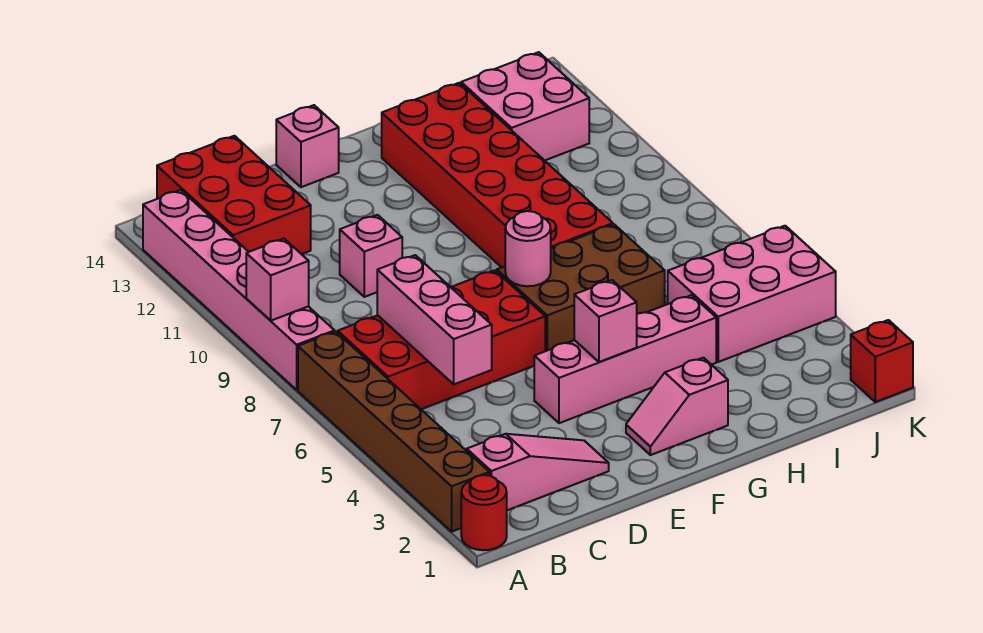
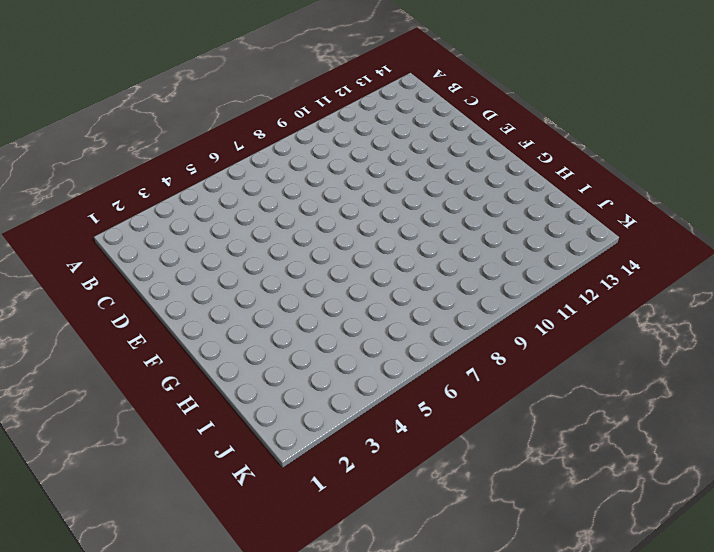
none -> red round brick A1 level 1
none -> brown brick A2:A7 level 1
none -> pink brick A8:A13 level 1

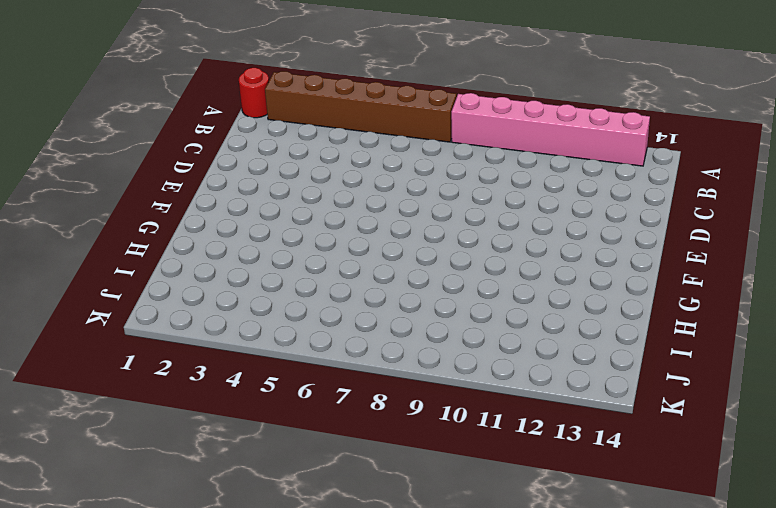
none -> pink slope B2:D2 level 1 top B
none -> red brick B6:E7 level 1
none -> red brick B12:C14 level 1

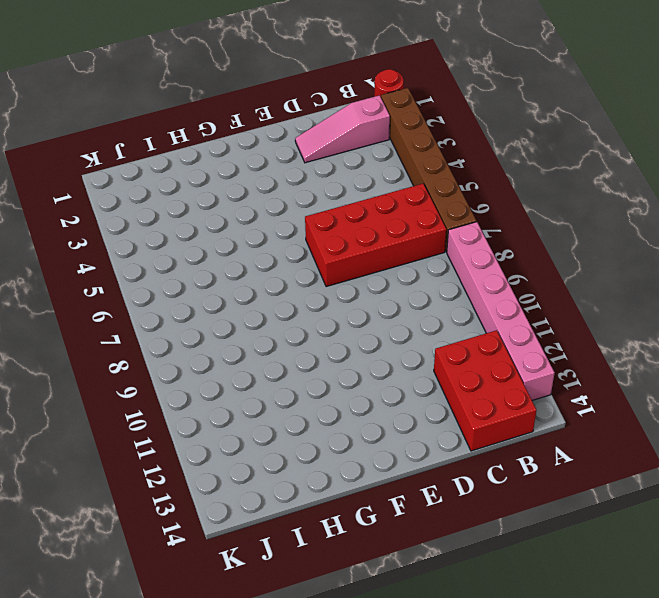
none -> pink brick D10 level 1
none -> pink brick E4:H4 level 1
none -> pink brick E14 level 1

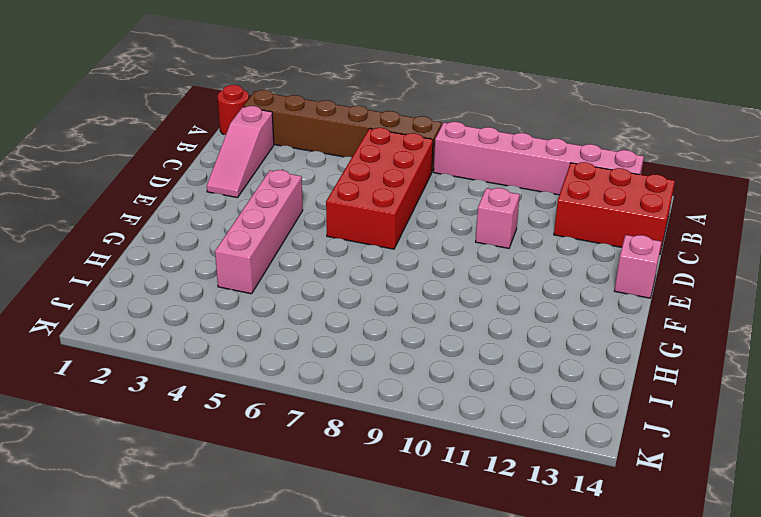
none -> pink slope F2:G2 level 1 top G
none -> brown brick F6:H7 level 1
none -> red brick G8:H13 level 1

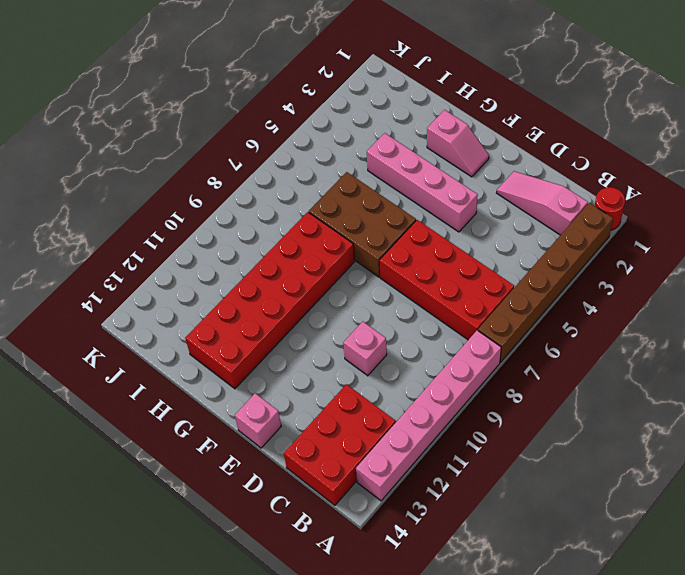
none -> pink brick I4:K5 level 1
none -> pink brick I12:J13 level 1
none -> red brick K1 level 1

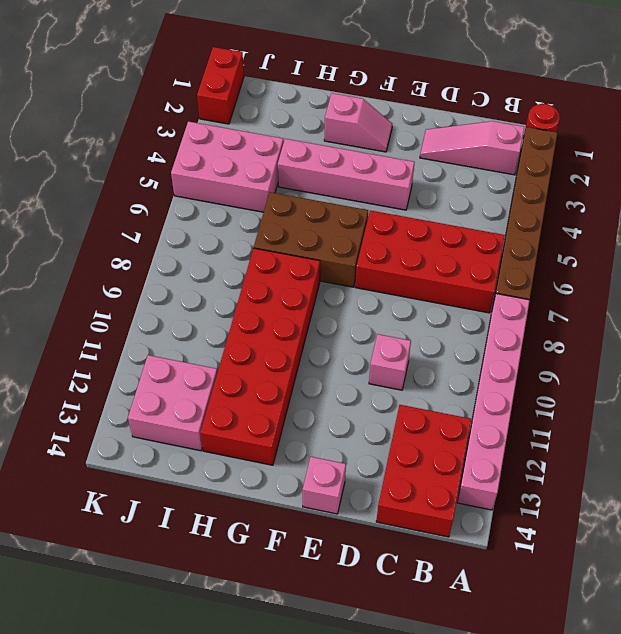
red brick K1:K2 level 1 -> red brick K1 level 1
none -> pink brick A9 level 2
none -> pink brick C5:C7 level 2
none -> pink brick F4 level 2

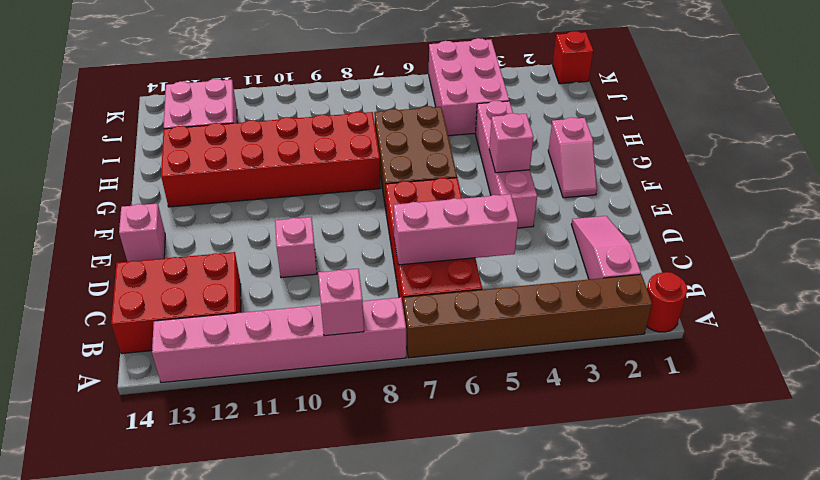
none -> pink round brick F7 level 2

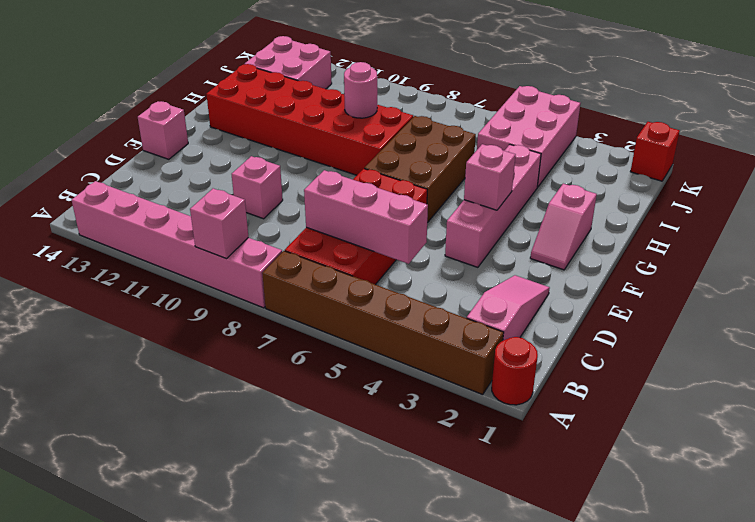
pink round brick H9 level 2 -> pink round brick F7 level 2
none -> red brick B12:C14 level 1

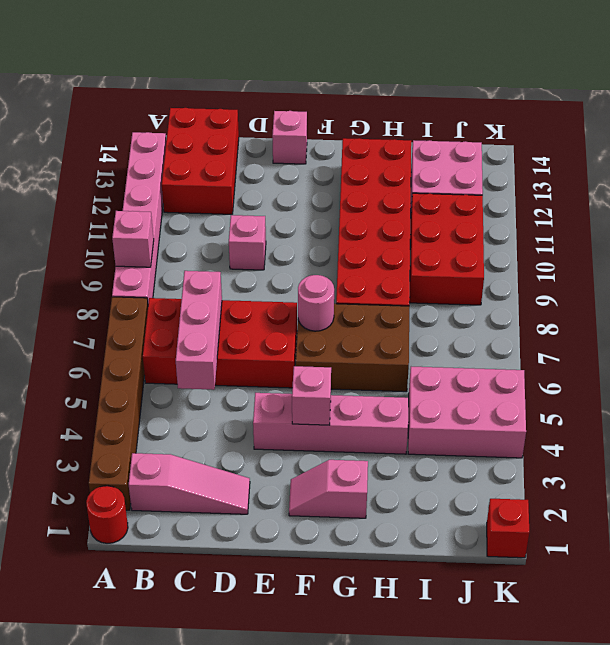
red brick I9:J11 level 1 -> none

